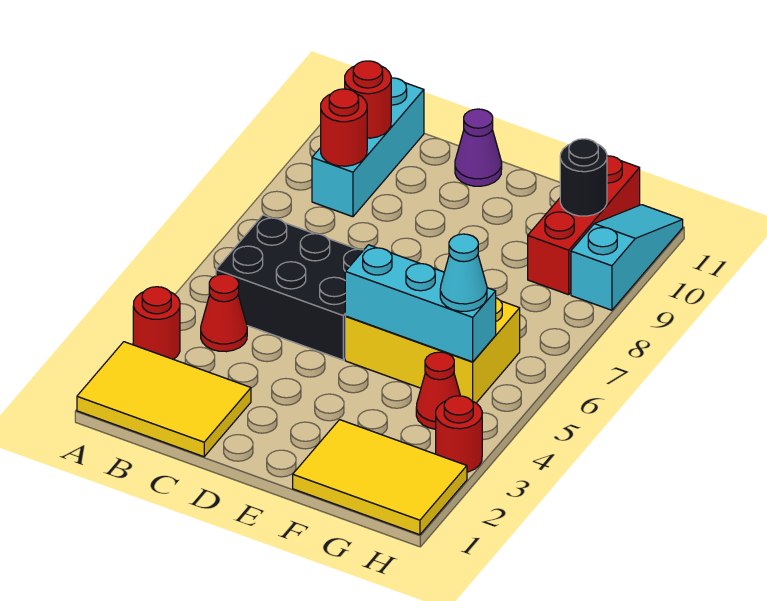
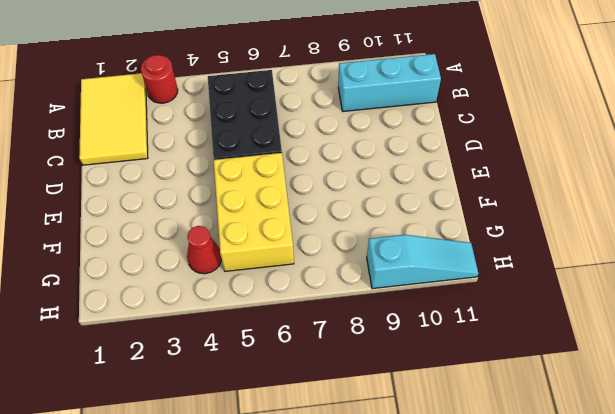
none -> red cone B4 level 1
none -> purple cone D11 level 1
none -> yellow tile F1:H2 level 1

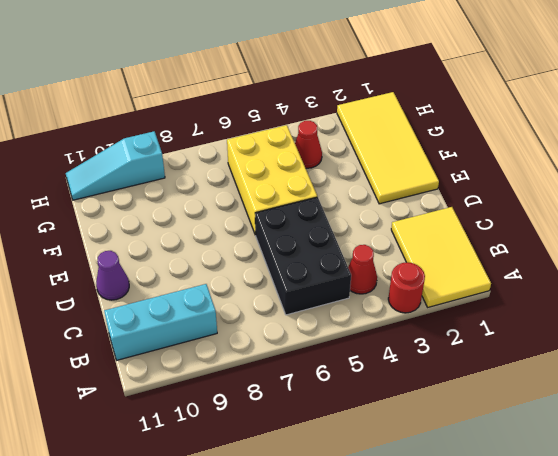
yellow tile E1:H2 level 1 -> yellow tile F1:H2 level 1
none -> red brick G9:G11 level 1
none -> red round brick H3 level 1
none -> red round brick B9 level 2

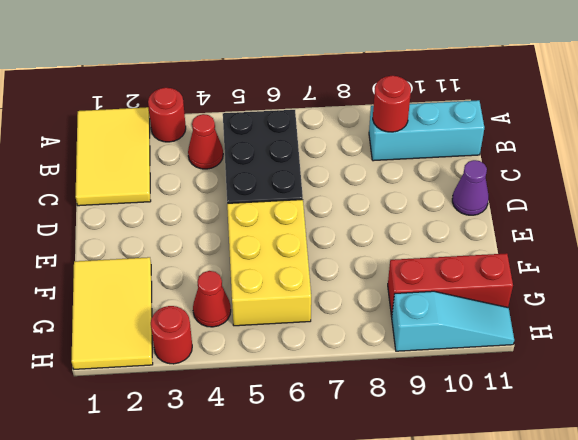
none -> red round brick B10 level 2
none -> cyan brick E5:G5 level 2
none -> black round brick G10 level 2

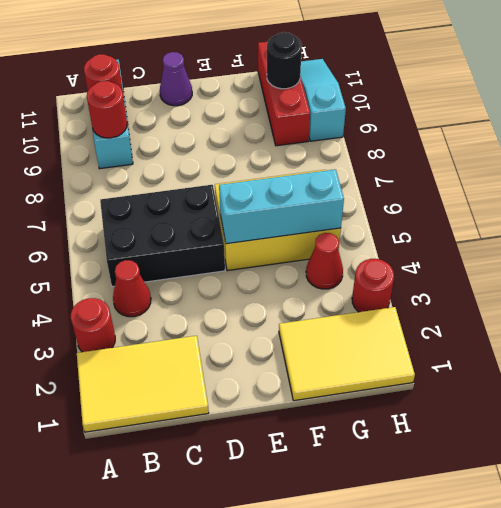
none -> cyan cone G5 level 3

